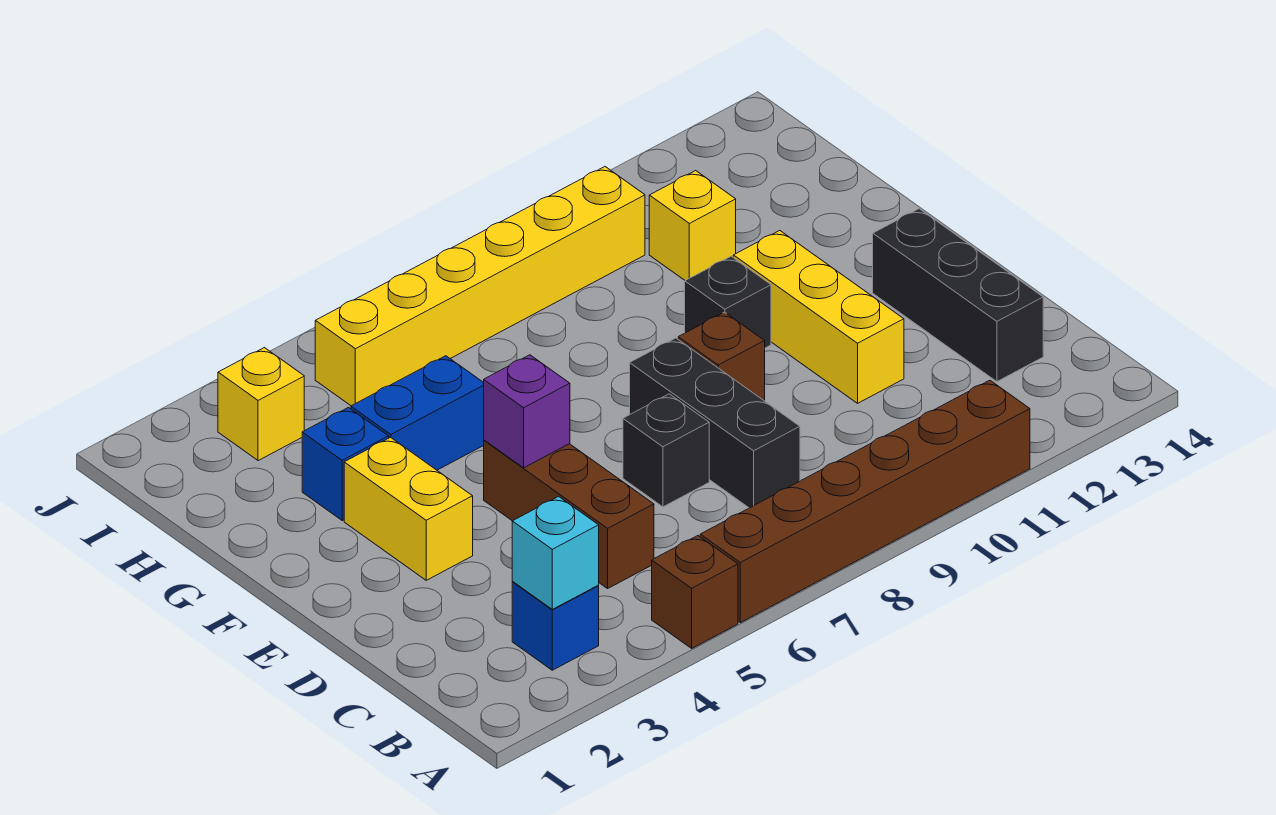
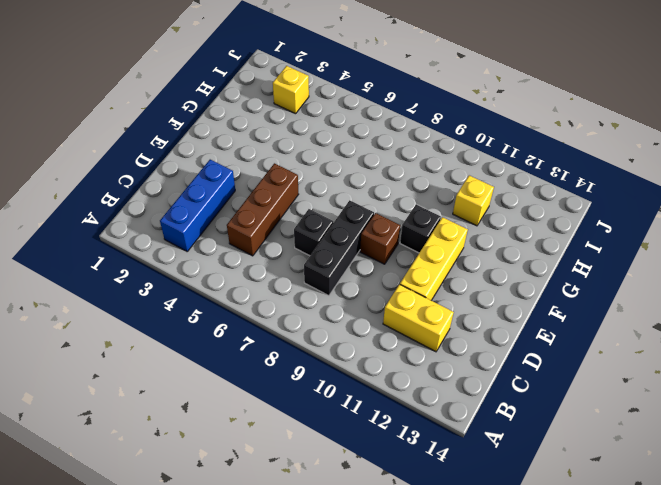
blue brick B3:D3 level 1 -> blue brick B3 level 1
yellow brick C11:C12 level 1 -> yellow brick E3:F3 level 1
none -> brown brick A5 level 1
none -> brown brick A6:A11 level 1
none -> black brick C13:E13 level 1

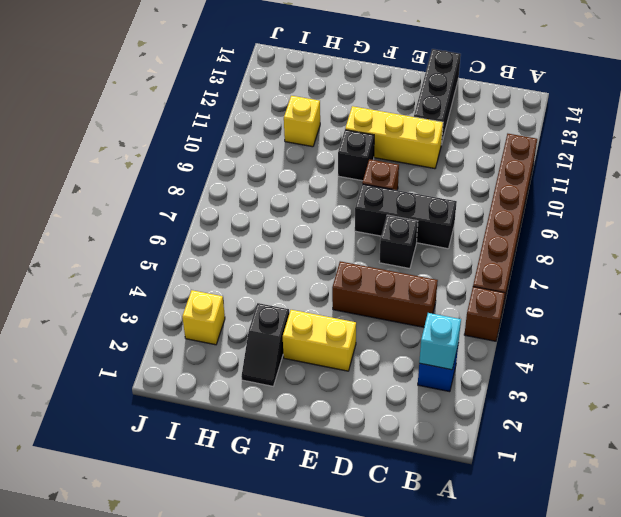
black brick D12:D14 level 1 -> black brick C13:E13 level 1
black slope G2:G3 level 1 top 3 -> blue brick G3 level 1
none -> blue brick G4:G5 level 1
none -> yellow brick I5:I10 level 1
none -> purple brick E5 level 2

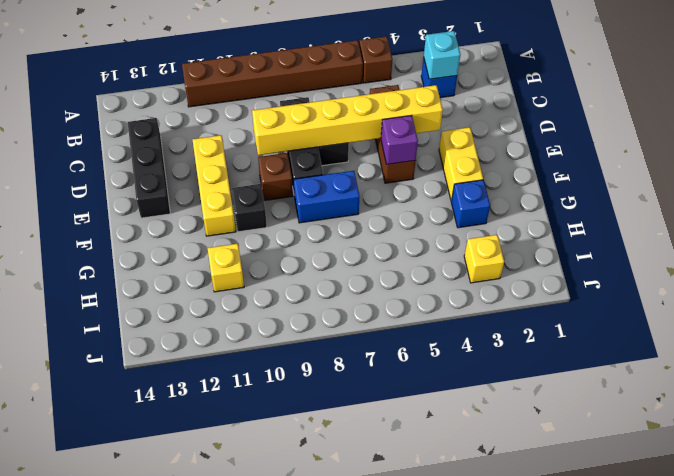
yellow brick D4:D9 level 2 -> yellow brick I5:I10 level 1
blue brick F7:F8 level 1 -> blue brick G4:G5 level 1

